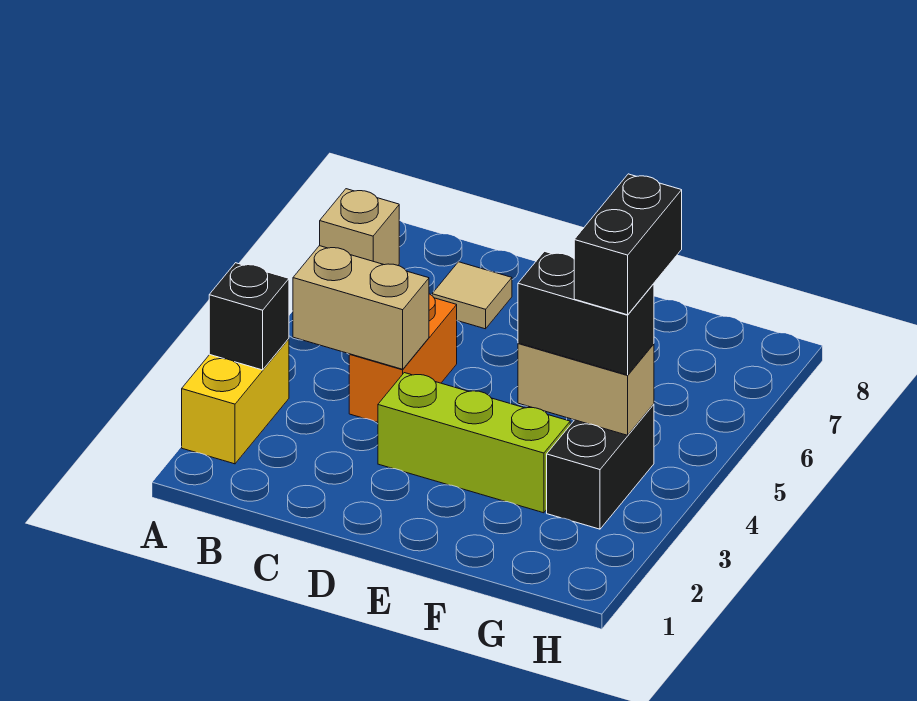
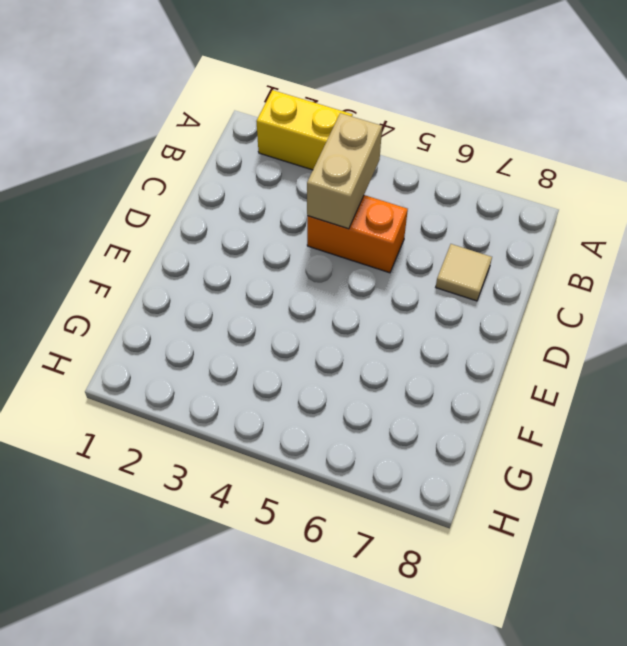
none -> tan brick A7 level 1
none -> lime brick D3:F3 level 1

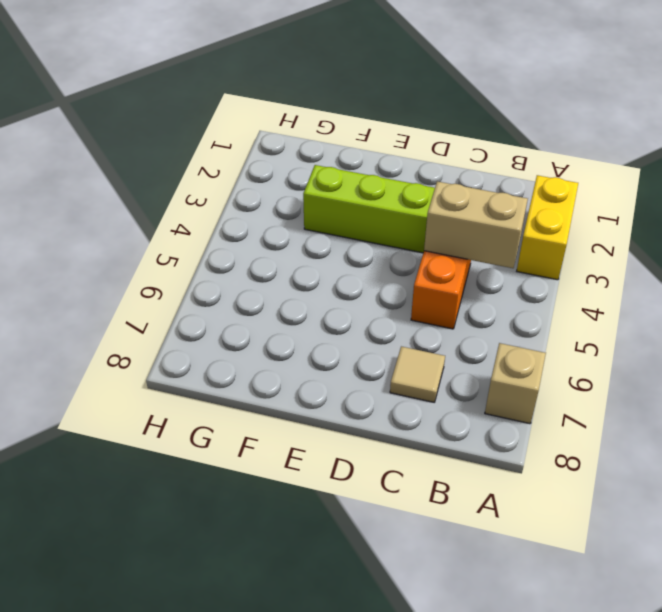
none -> black brick G3:G4 level 1
none -> black brick A3 level 2

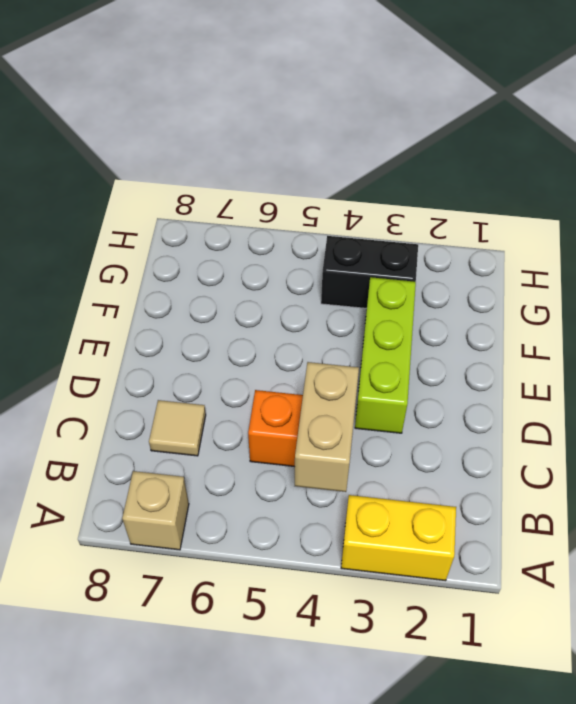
none -> black brick A3 level 2
none -> tan brick F4:G4 level 2

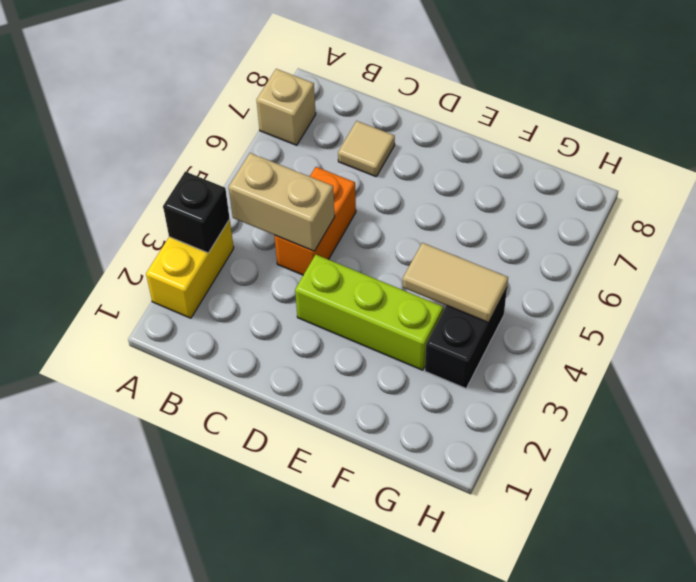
tan tile F4:G4 level 2 -> tan brick F4:G4 level 2
none -> black brick F4:G4 level 3
none -> black brick G4:G5 level 4

